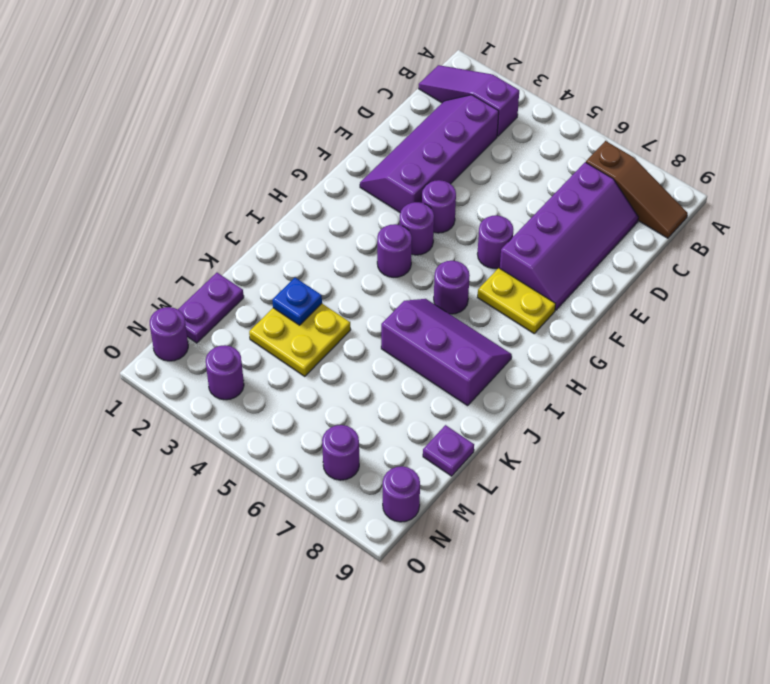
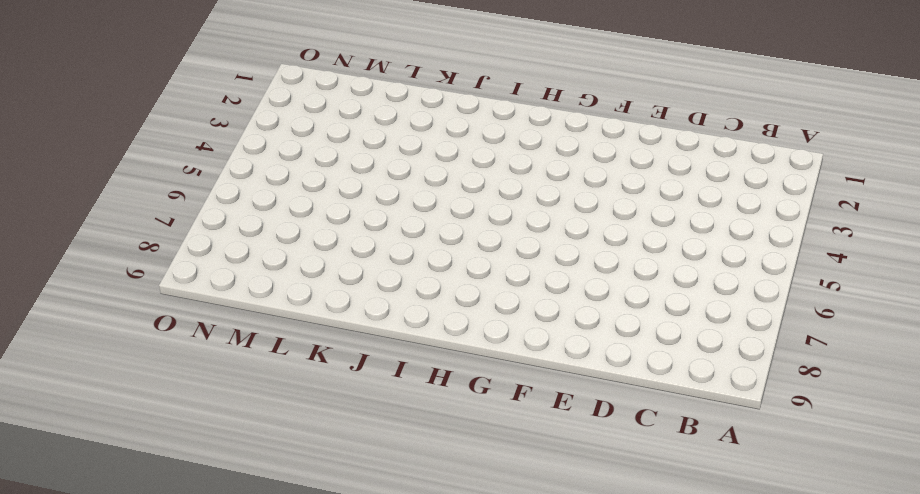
none -> purple slope B1:B3 level 1 top 3
none -> brown slope B7:B9 level 1 top 7
none -> purple slope C2:F3 level 1 top 3

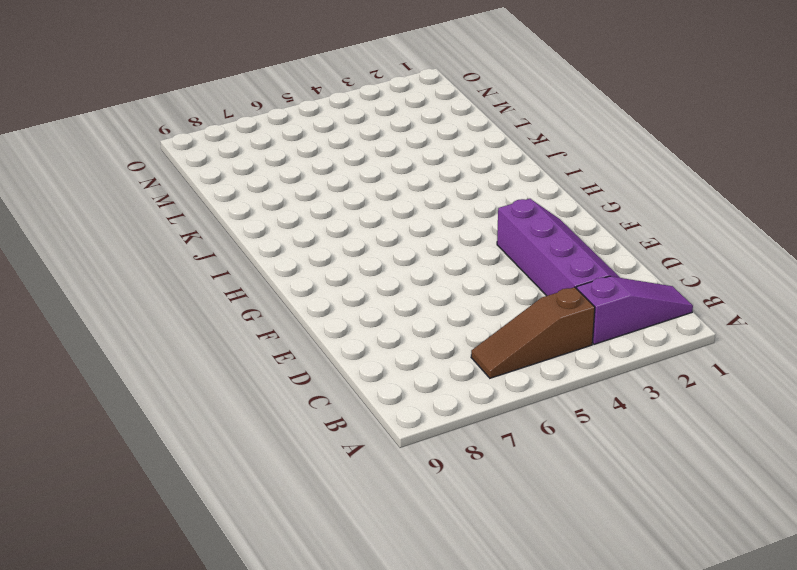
brown slope B4:B6 level 1 top 4 -> brown slope B7:B9 level 1 top 7
none -> purple slope C7:F8 level 1 top 7
none -> purple round brick F4 level 1
none -> purple round brick F6 level 1

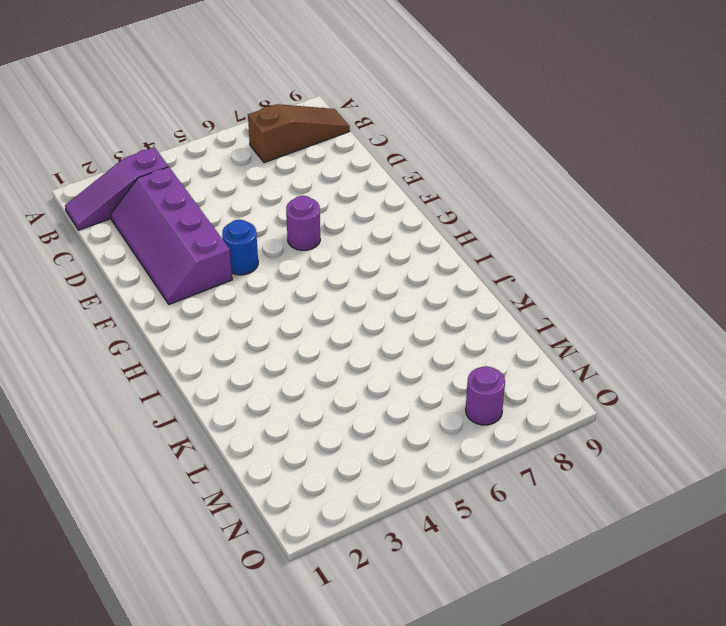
blue round brick F4 level 1 -> purple round brick F4 level 1
none -> purple slope C7:F8 level 1 top 7
none -> purple round brick G4 level 1
none -> yellow plate G7:G8 level 1

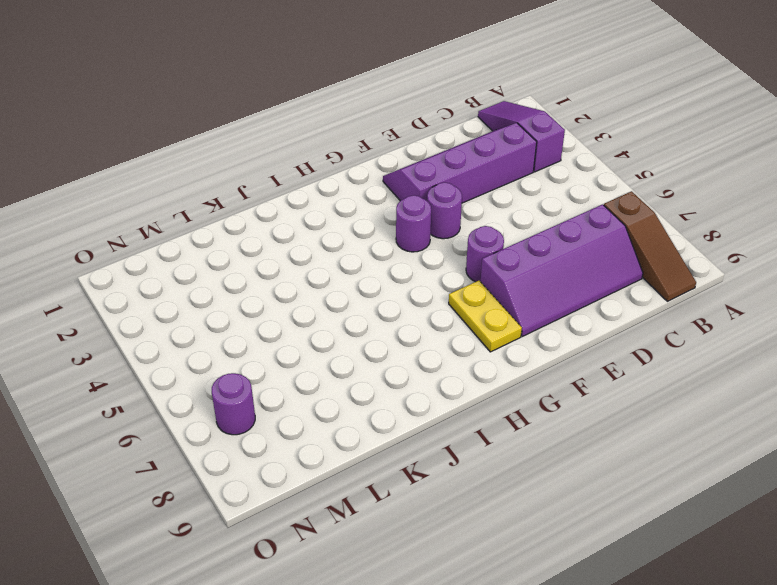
none -> purple round brick H4 level 1
none -> purple round brick H6 level 1
none -> purple slope I6:J8 level 1 top J

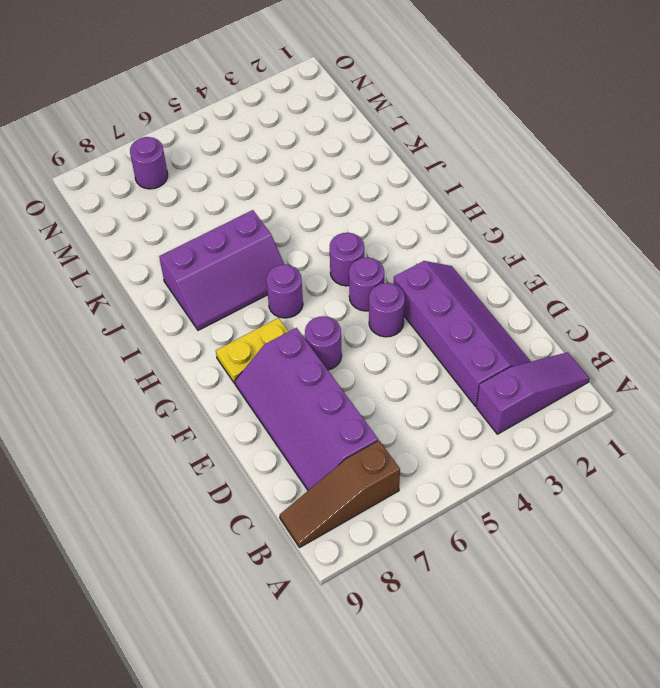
none -> yellow plate K3:L4 level 1
none -> purple plate L1:M1 level 1
none -> purple plate L9 level 1

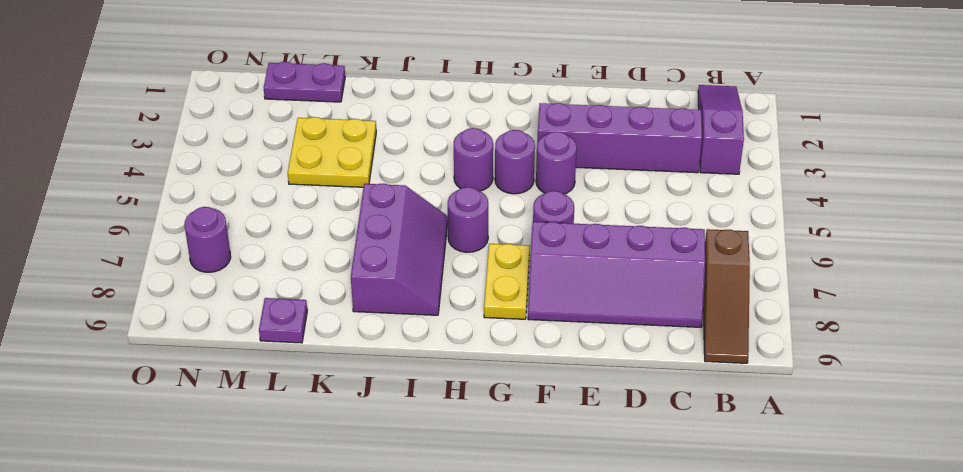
none -> purple round brick N1 level 1
none -> purple round brick N3 level 1
none -> purple round brick N9 level 1

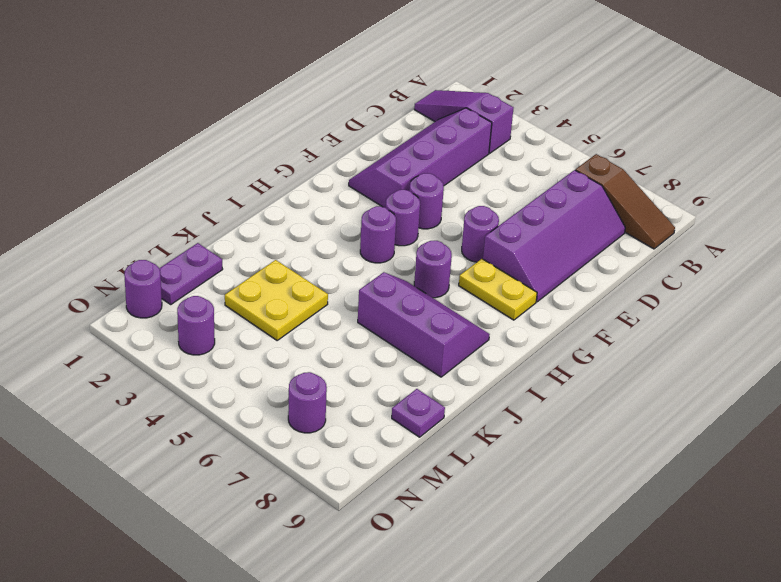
none -> purple round brick N9 level 1
none -> blue plate K3 level 2

